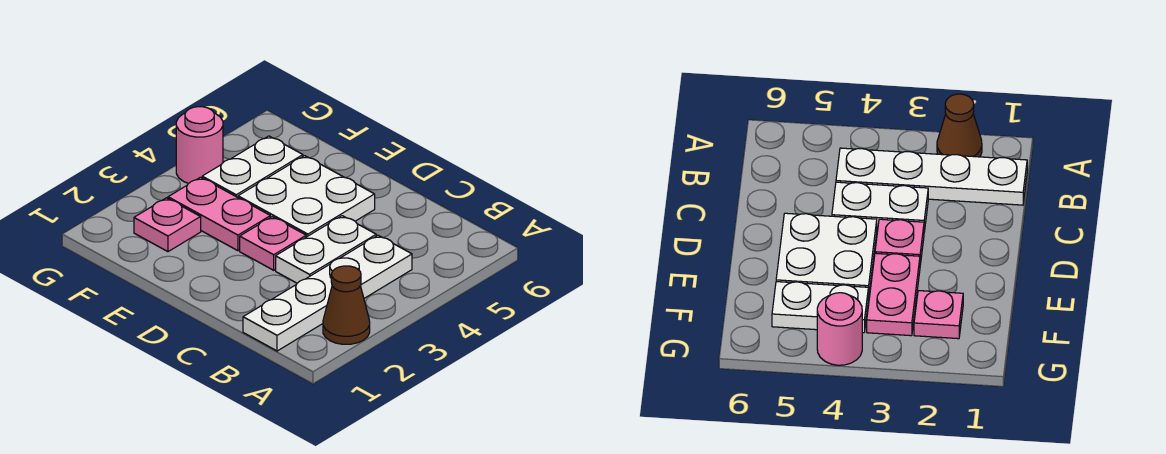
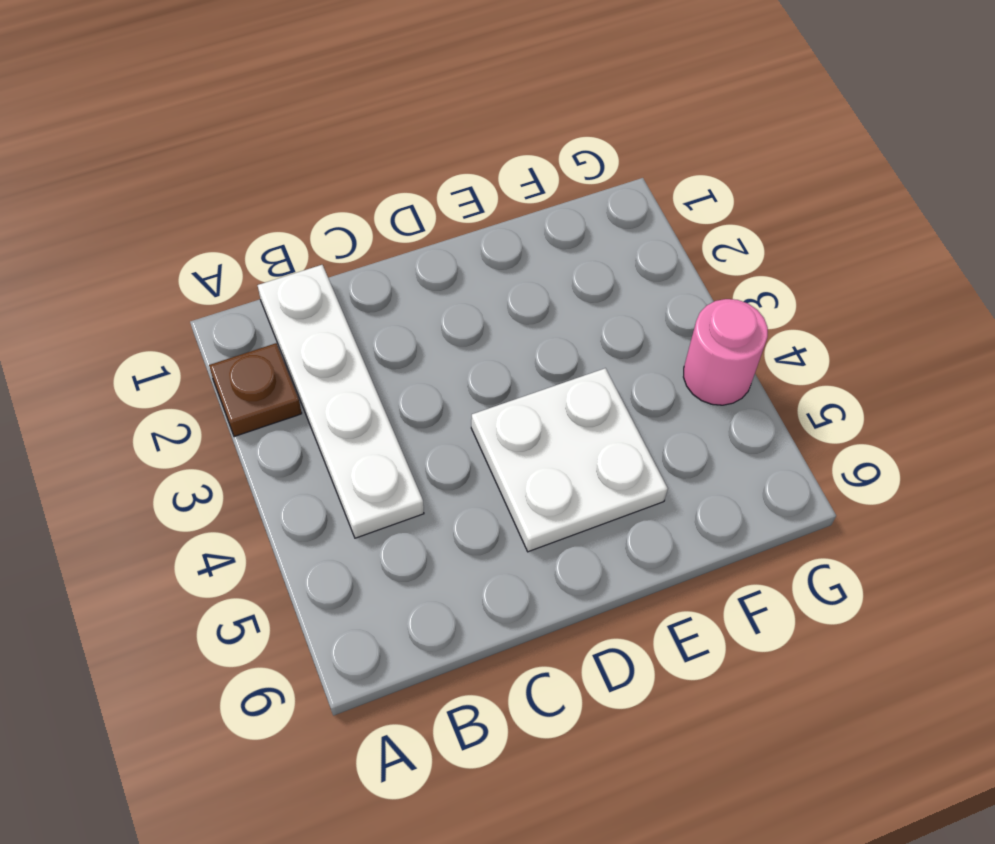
brown plate A2 level 1 -> brown cone A2 level 1
none -> white plate C3:C4 level 1
none -> pink plate D3 level 1

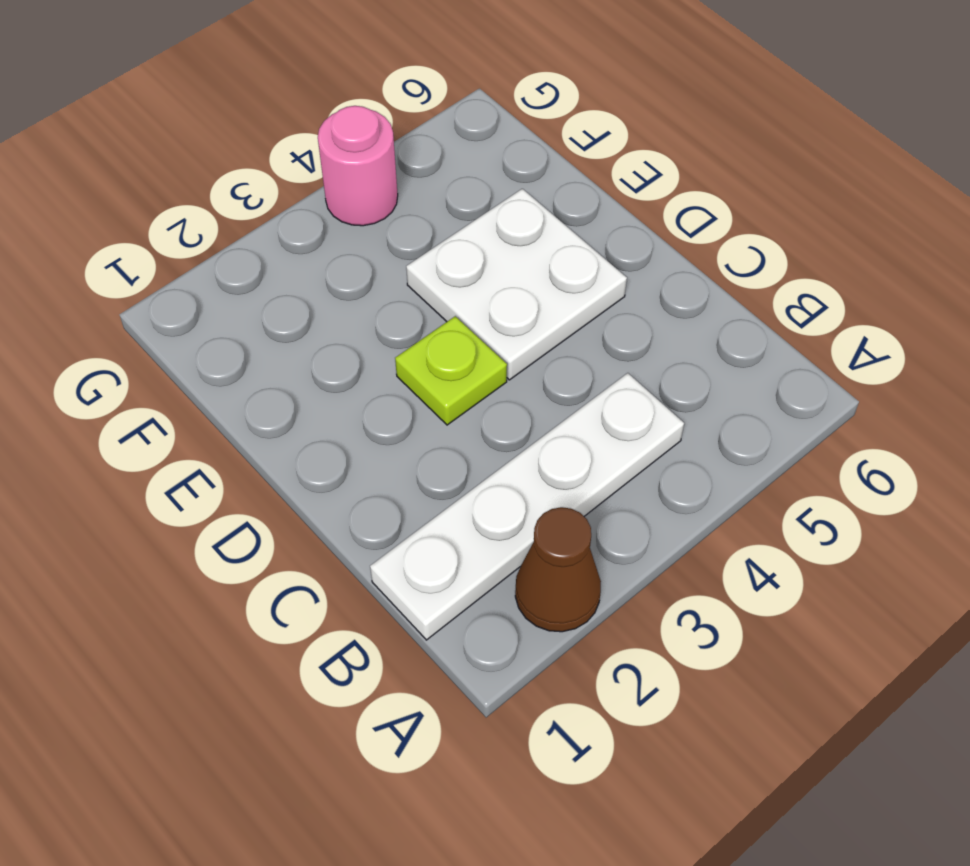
lime plate D3 level 1 -> pink plate D3 level 1
none -> white plate C3:C4 level 1
none -> pink plate E3:F3 level 1

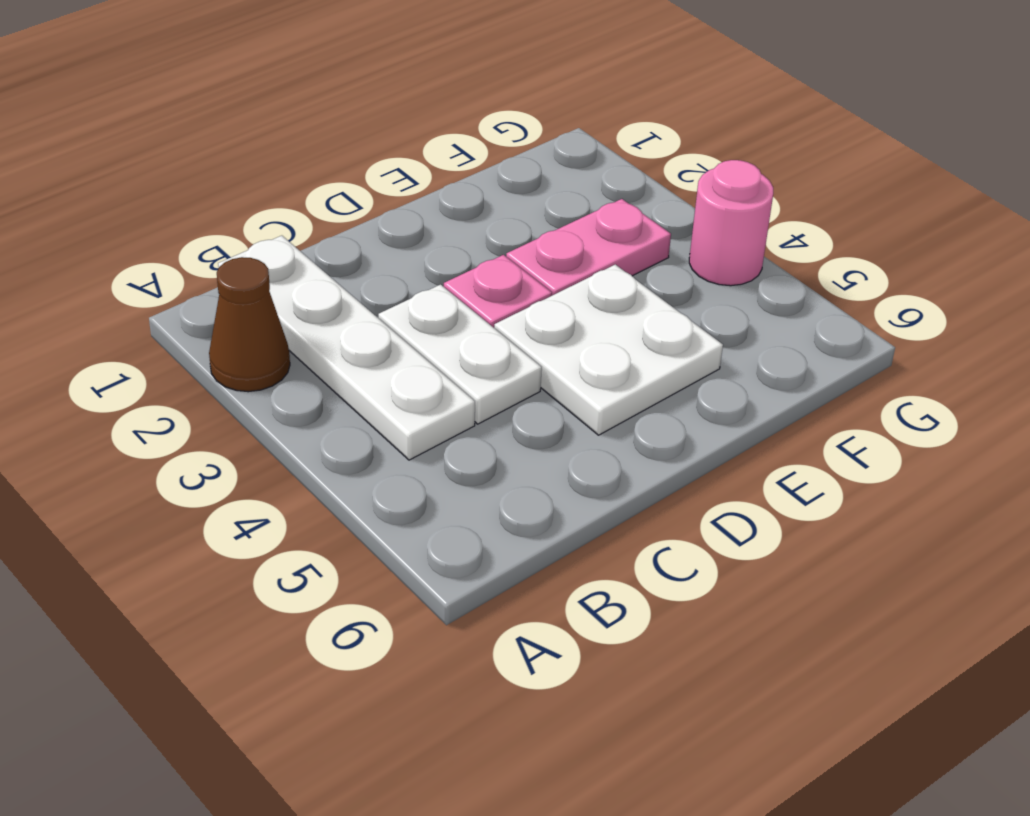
none -> pink plate F2 level 1
none -> white plate F4:F5 level 1

